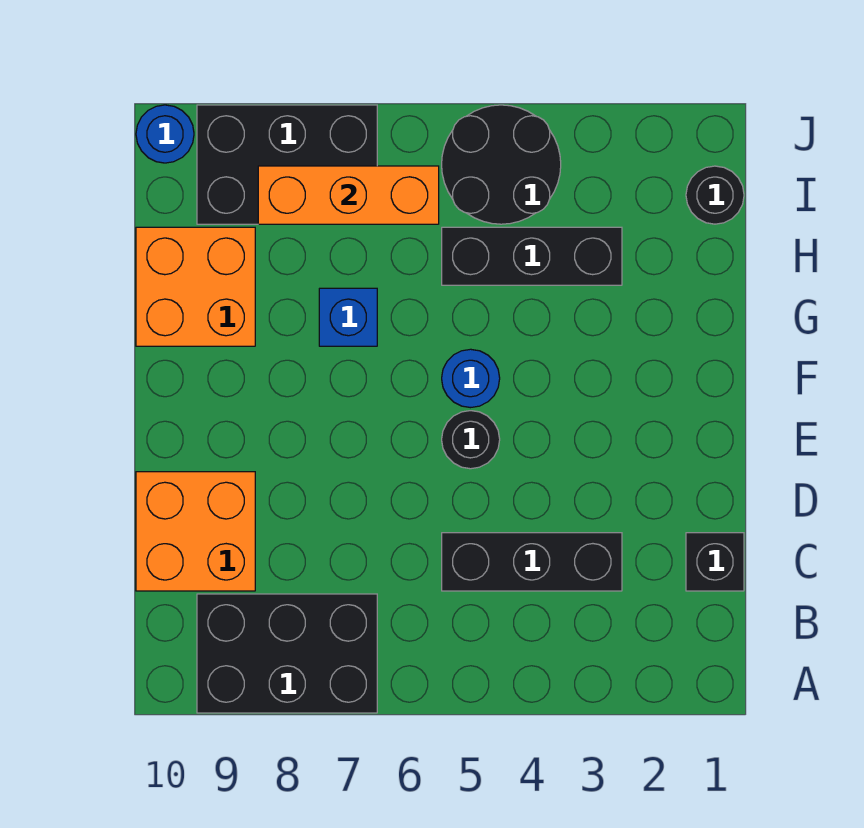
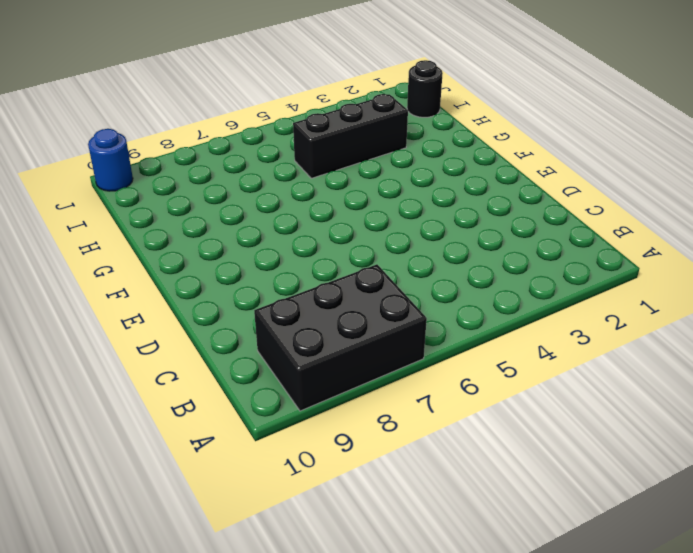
none -> black brick C1 level 1
none -> black brick C3:C5 level 1
none -> orange brick C9:D10 level 1

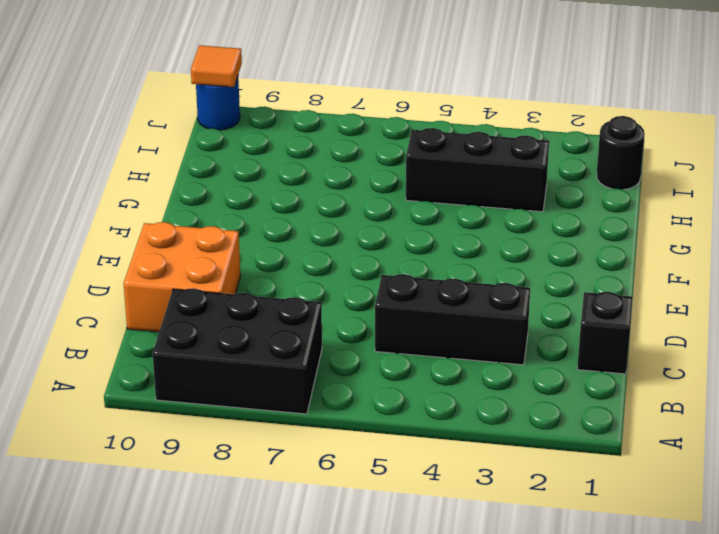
orange tile J10 level 2 -> none
none -> black round brick E5 level 1
none -> blue round brick F5 level 1
none -> blue brick G7 level 1

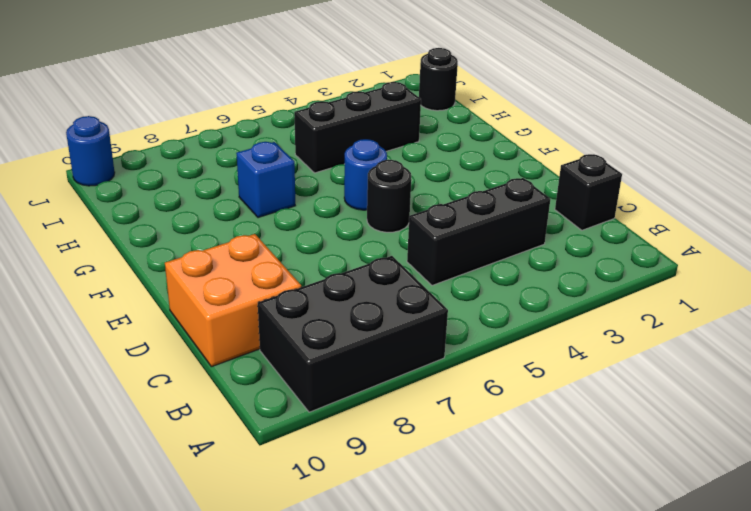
none -> orange brick G9:H10 level 1
none -> black round brick I4:J5 level 1
none -> black brick I7:J9 level 1

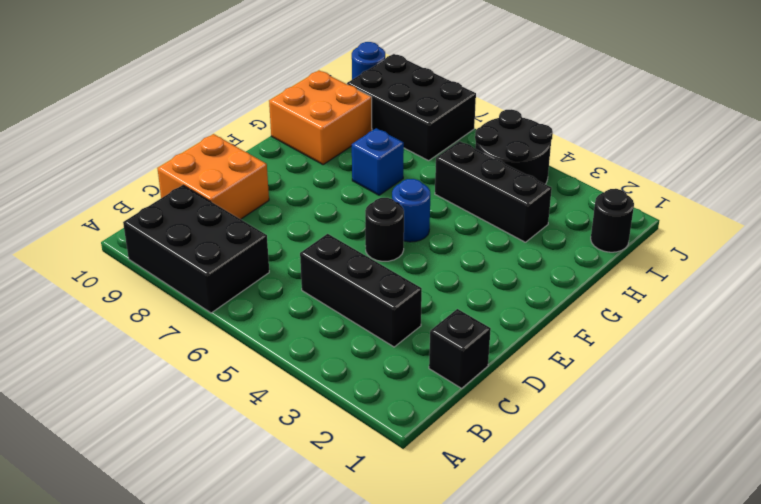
none -> orange brick I6:I8 level 2

